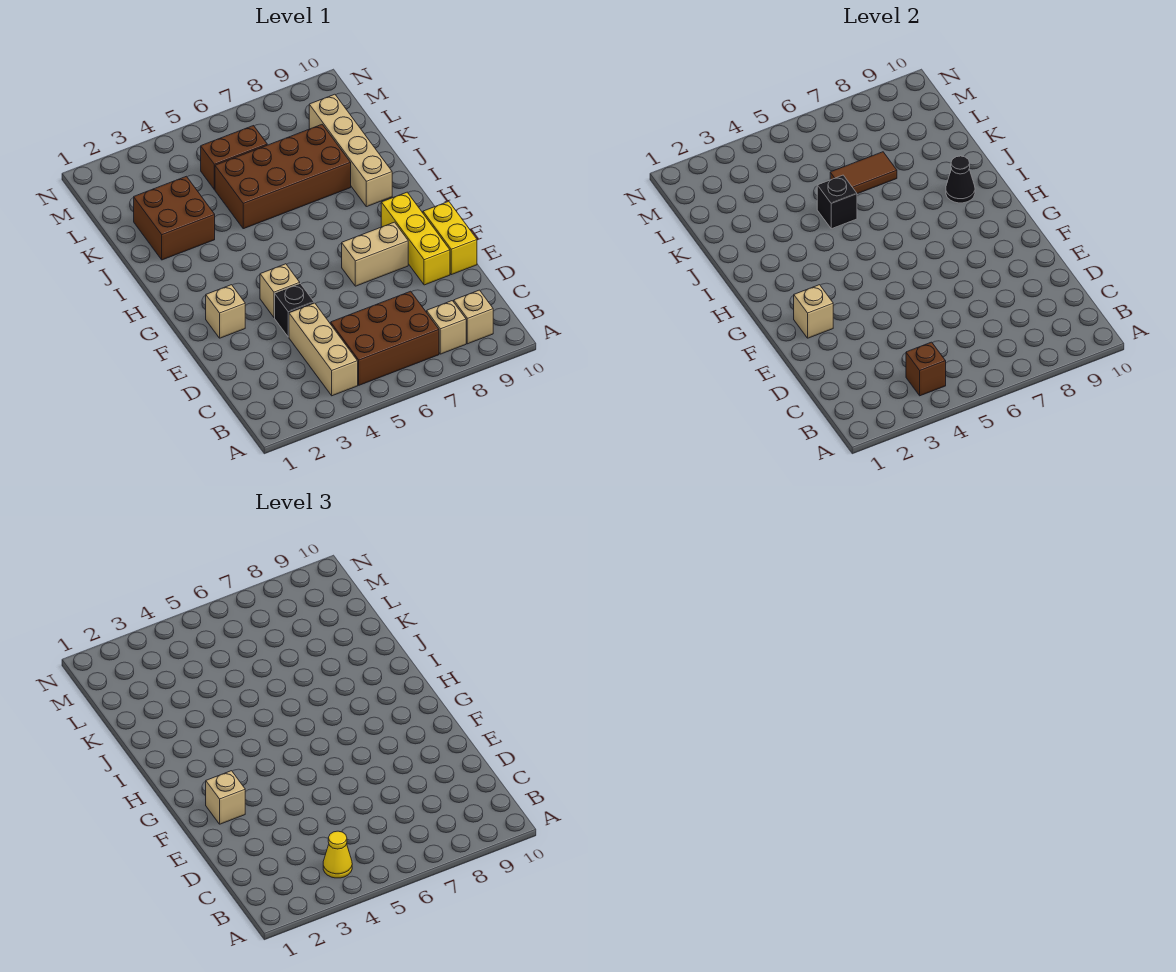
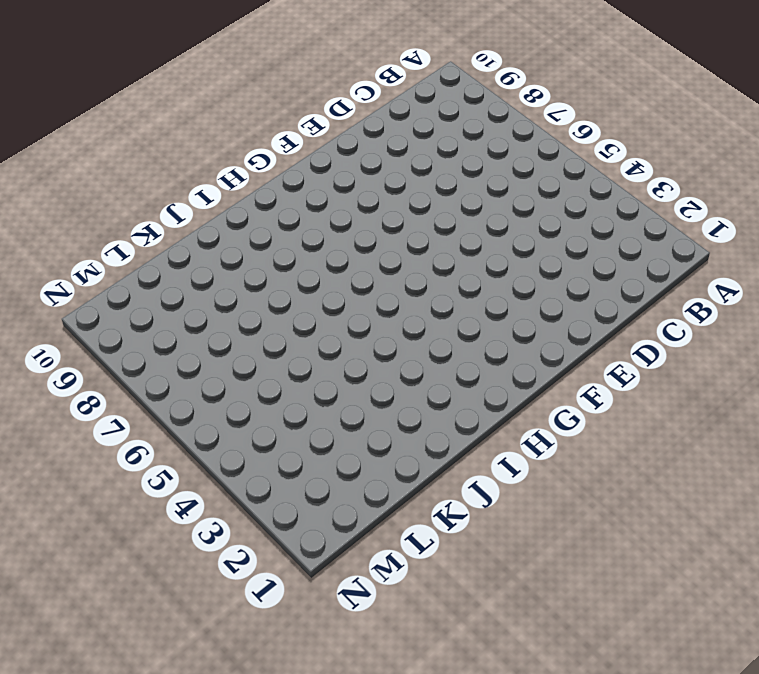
none -> tan brick B4:D4 level 1
none -> brown brick B5:C7 level 1
none -> tan brick B8 level 1

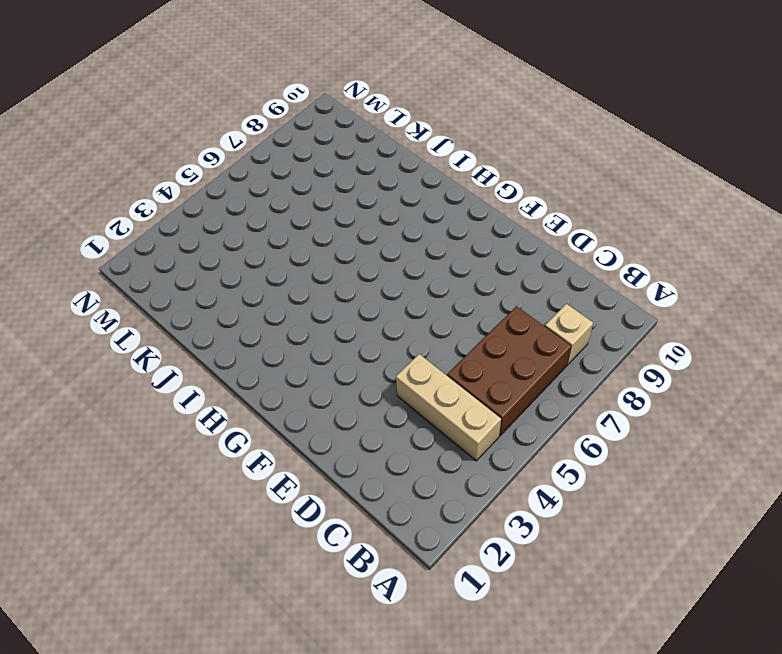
none -> tan brick B9 level 1
none -> black brick E4 level 1
none -> yellow brick E9:G9 level 1

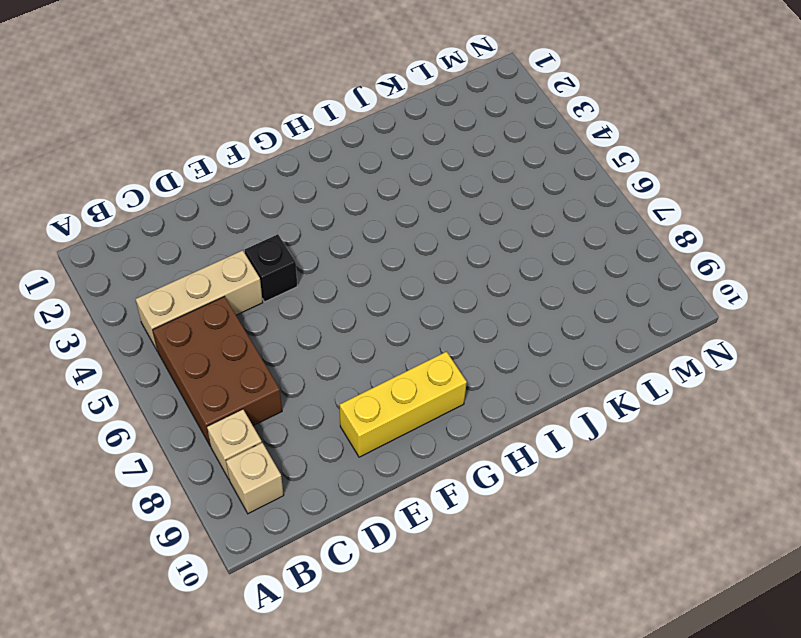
none -> yellow brick E10:F10 level 1
none -> tan brick F2 level 1
none -> tan brick F4 level 1

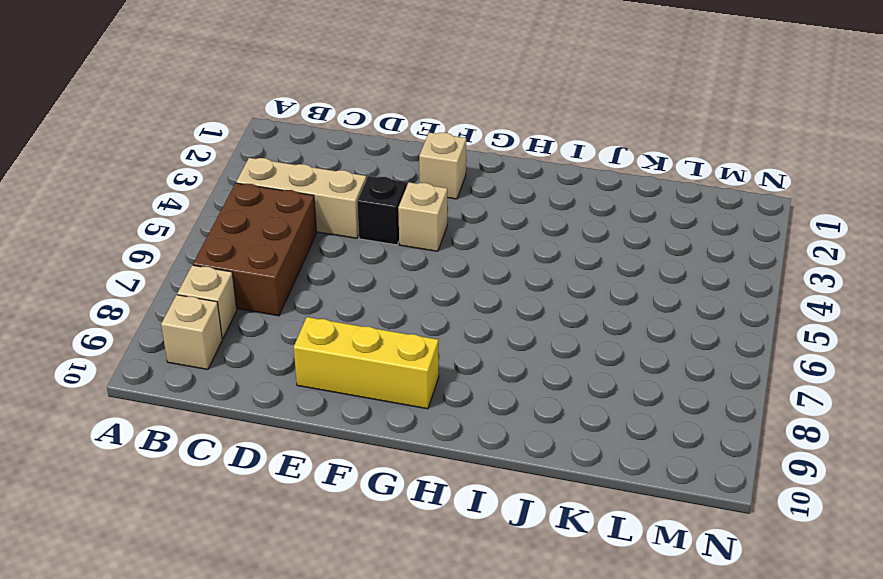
none -> yellow brick E10:F10 level 1
none -> tan brick F7:F8 level 1
none -> tan brick I9:L9 level 1

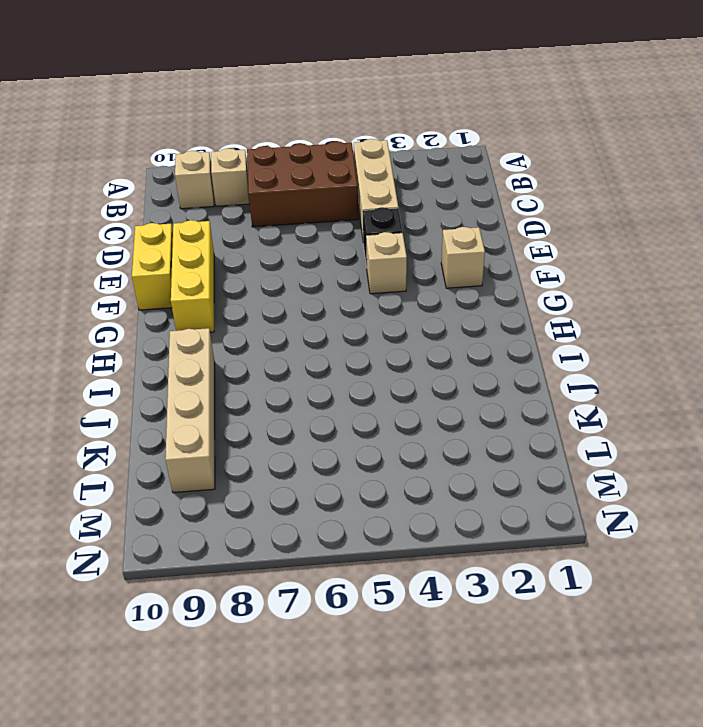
none -> tan brick F7:F8 level 1
none -> brown brick J2:K3 level 1
none -> brown brick J5:K8 level 1

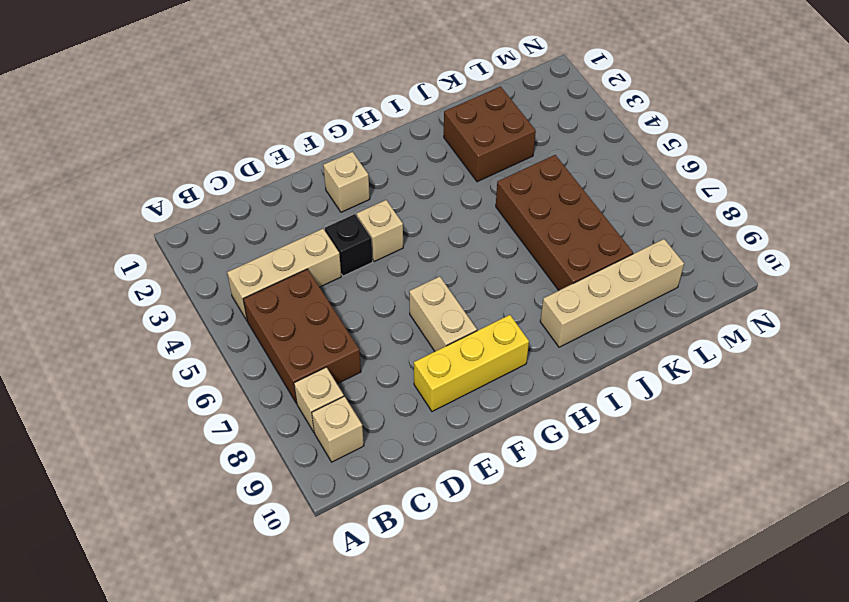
none -> yellow brick E10:F10 level 1
none -> brown brick L5:L6 level 1
none -> brown brick B4 level 2

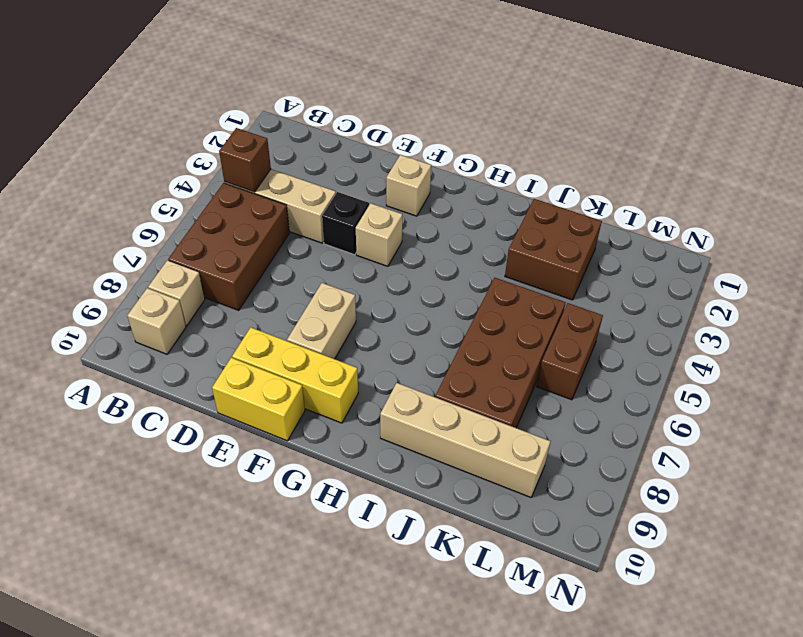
none -> tan brick F2 level 2
none -> black cone I9 level 2
none -> black brick J5 level 2

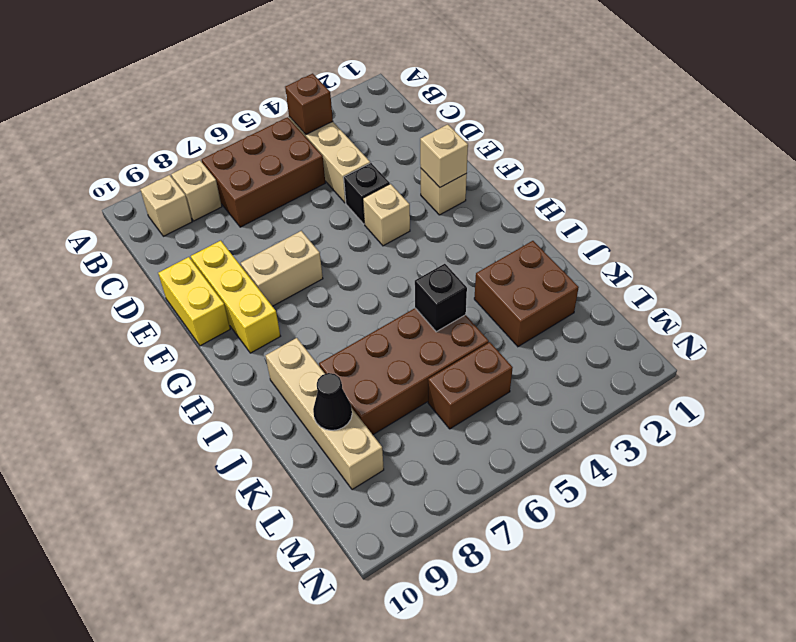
black cone K9 level 2 -> black cone I9 level 2
none -> brown tile K6:K7 level 2
none -> yellow cone B4 level 3
none -> tan brick F2 level 3

